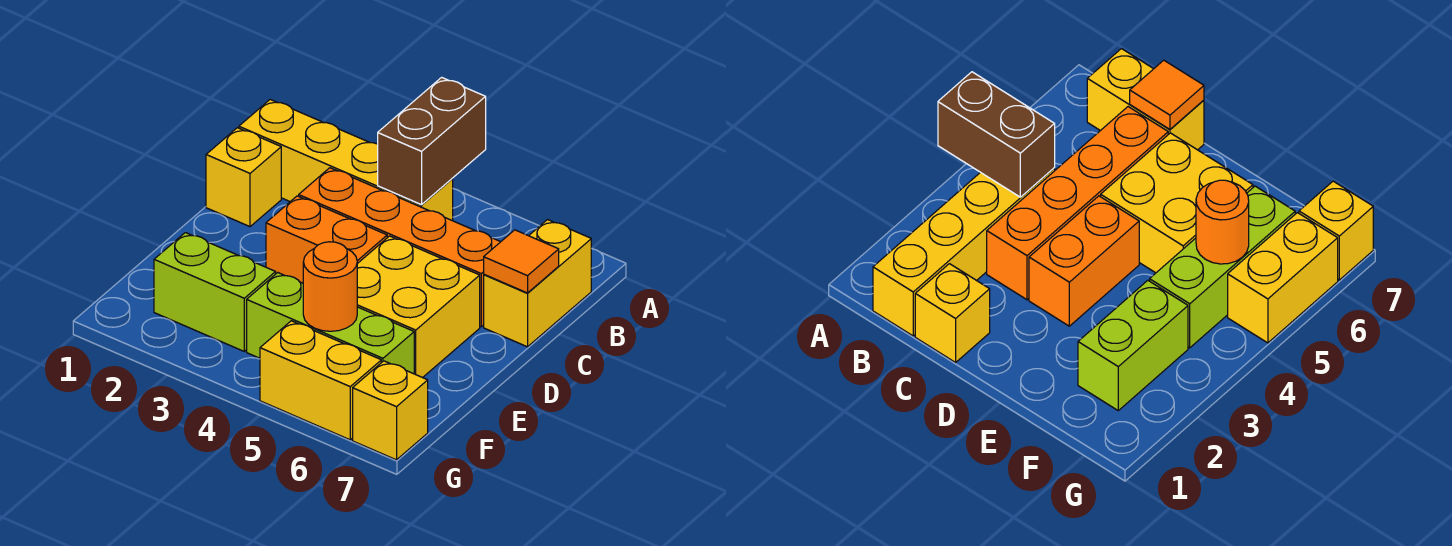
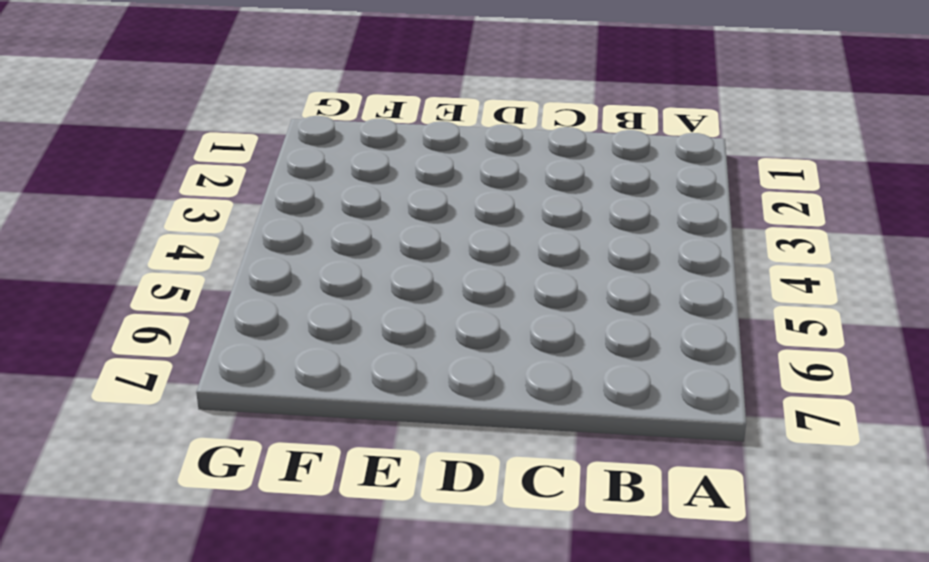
none -> yellow brick B1:B4 level 1
none -> yellow brick B7:C7 level 1
none -> yellow brick C1 level 1

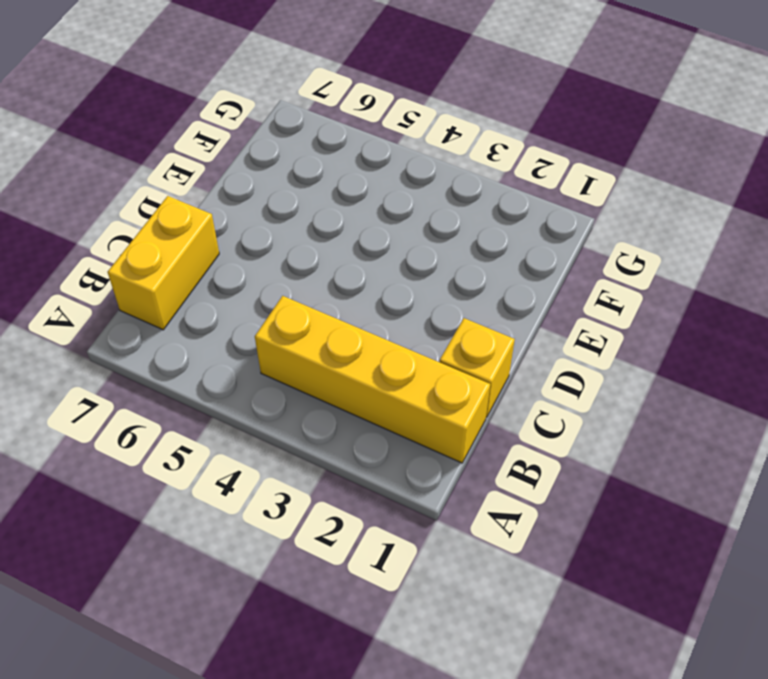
none -> orange brick C3:C6 level 1
none -> orange brick D3:D4 level 1
none -> yellow brick D5:E6 level 1

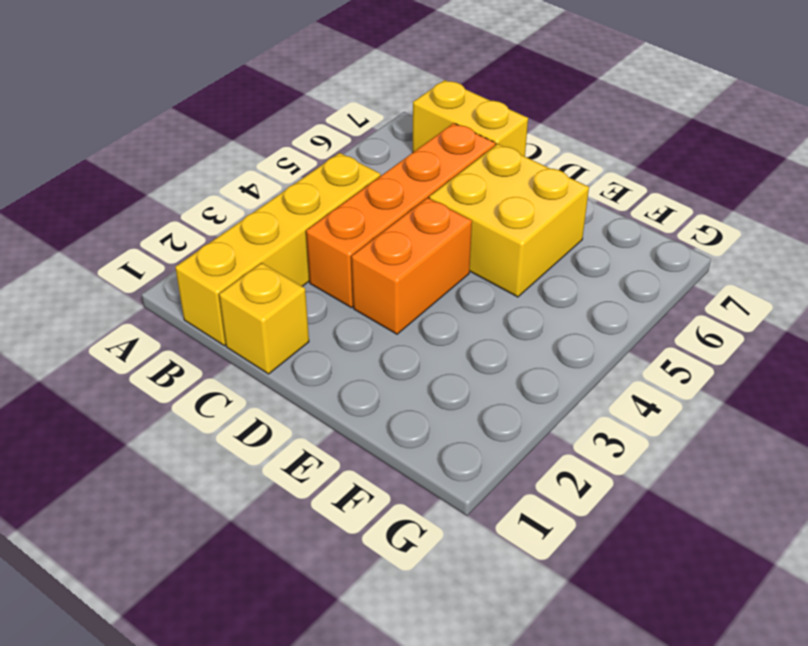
none -> lime brick F2:F3 level 1
none -> lime brick F4:F6 level 1
none -> yellow brick G5:G6 level 1

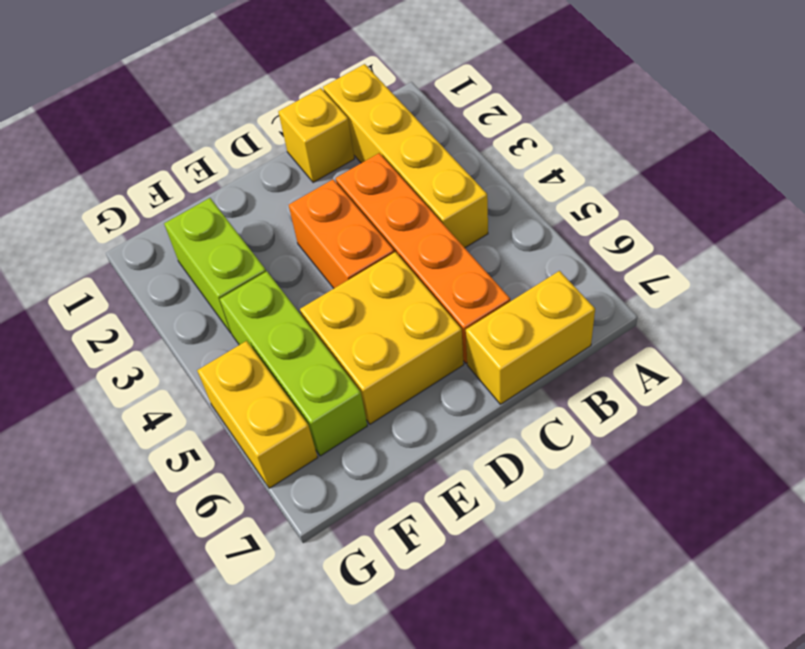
none -> yellow brick G7 level 1
none -> brown brick A4:B4 level 2
none -> orange tile C7 level 2

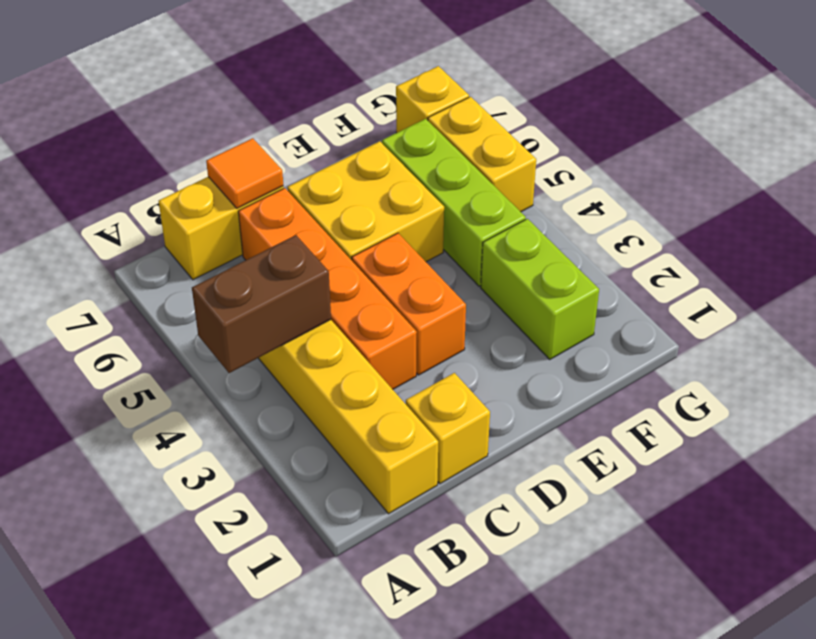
none -> orange round brick F5 level 2

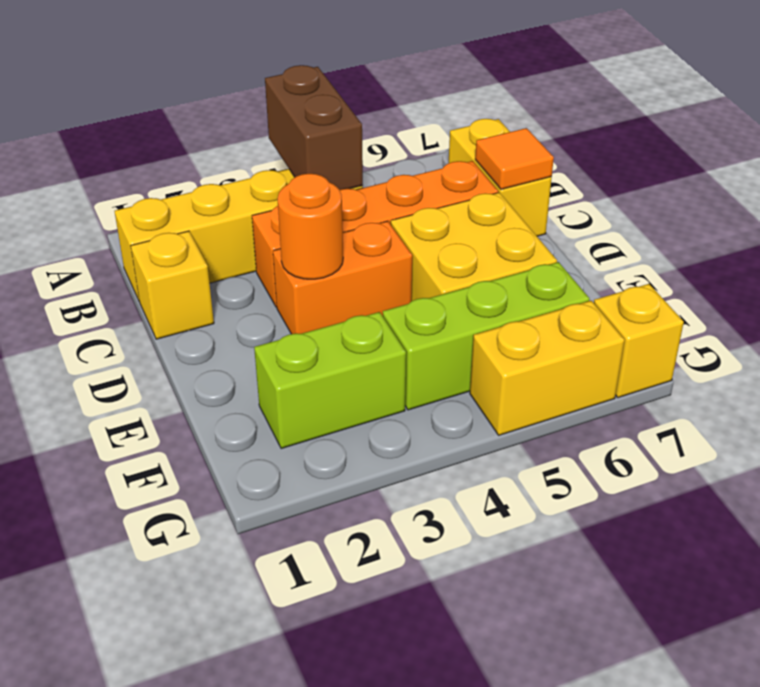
orange round brick D3 level 2 -> orange round brick F5 level 2

